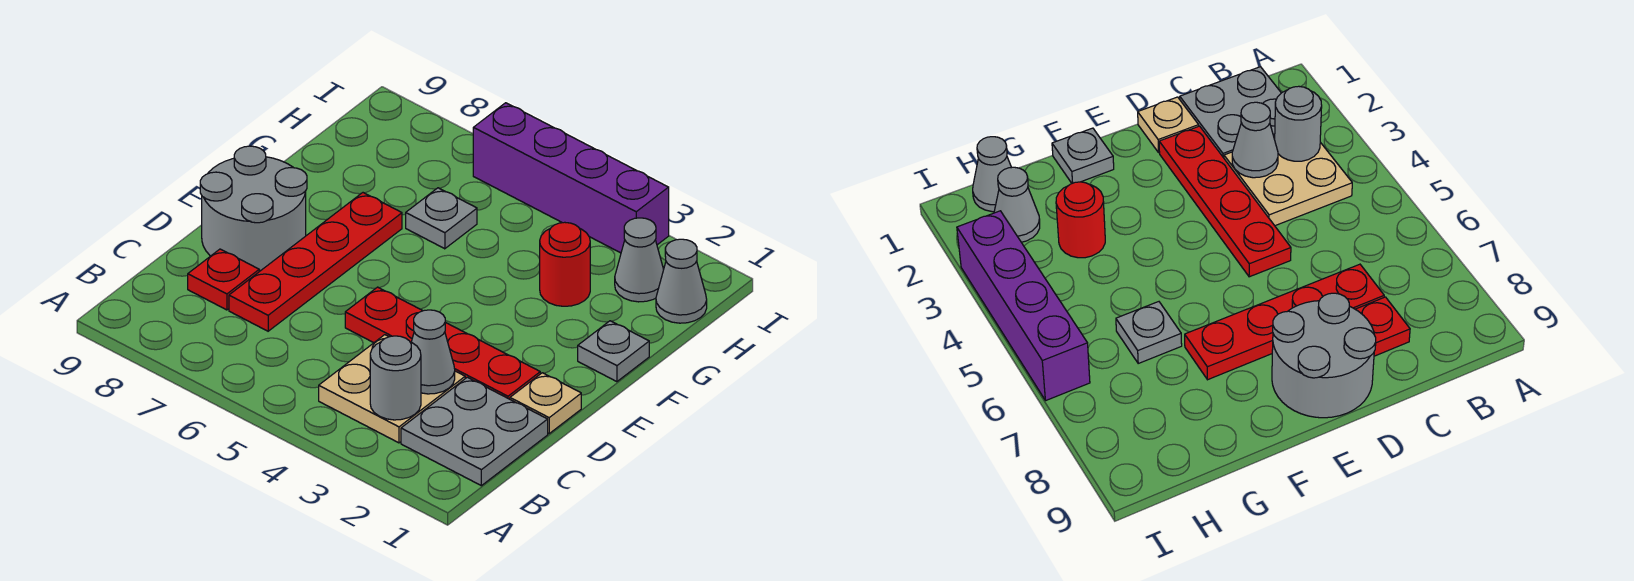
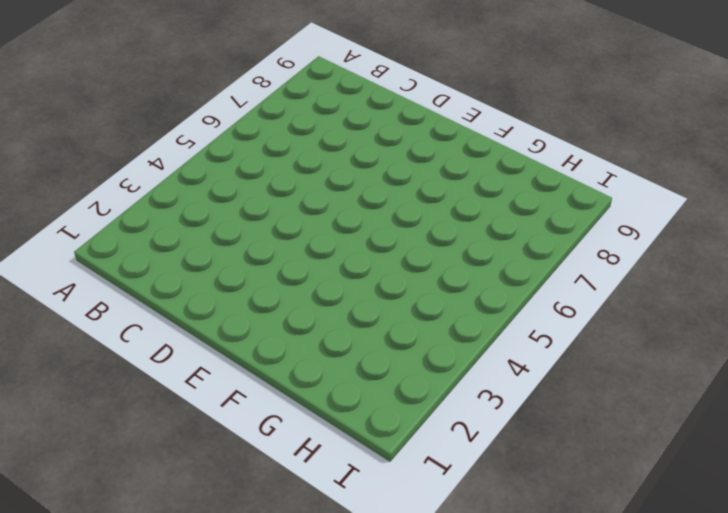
none -> grey plate B1:C2 level 1
none -> tan plate B3:C4 level 1
none -> red plate C7:F7 level 1

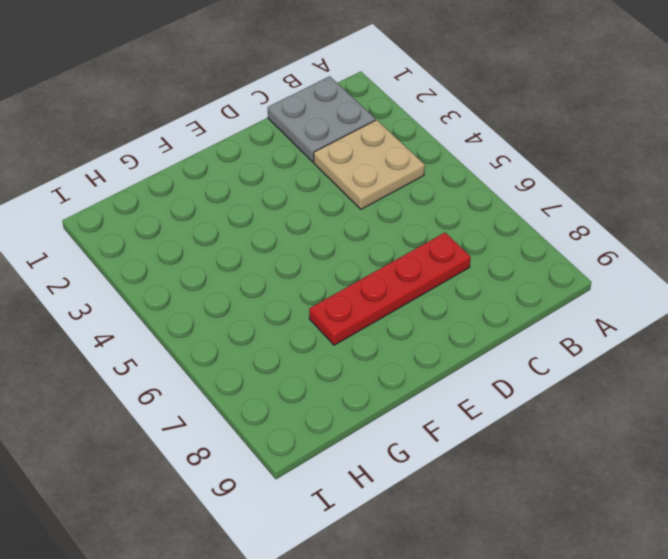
none -> red plate C8 level 1
none -> tan plate D1 level 1
none -> red plate D2:D5 level 1

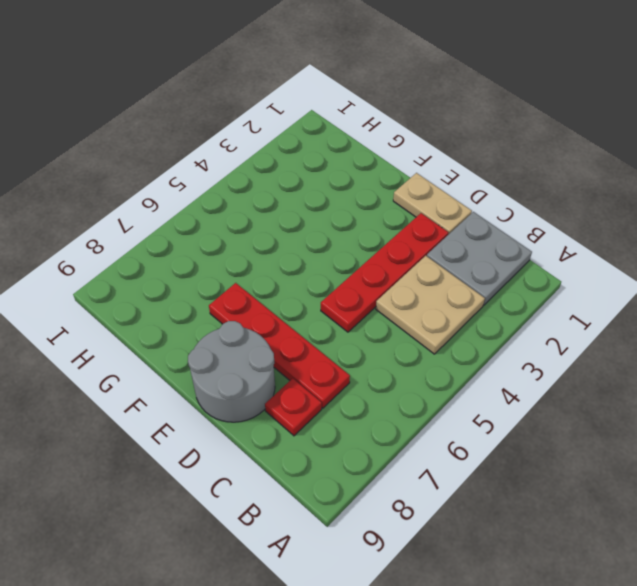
tan plate D1:E1 level 1 -> tan plate D1 level 1
none -> grey plate F1 level 1
none -> red round brick G3 level 1
none -> grey plate G6 level 1

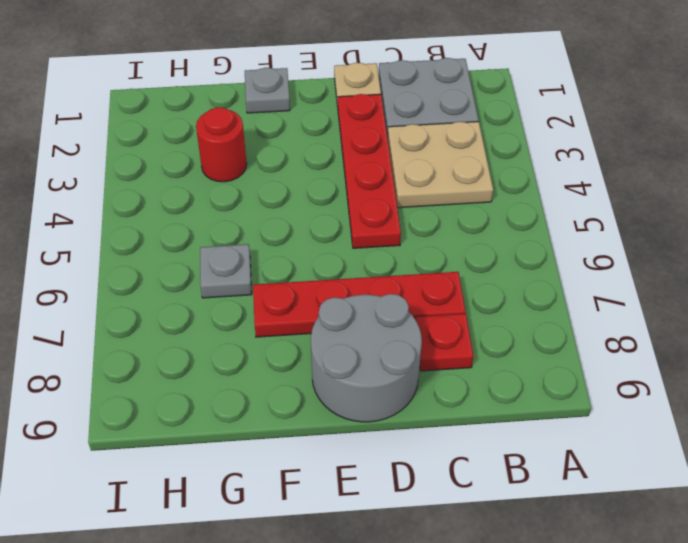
none -> grey cone H1 level 1
none -> grey cone H2 level 1
none -> purple brick I3:I6 level 1

